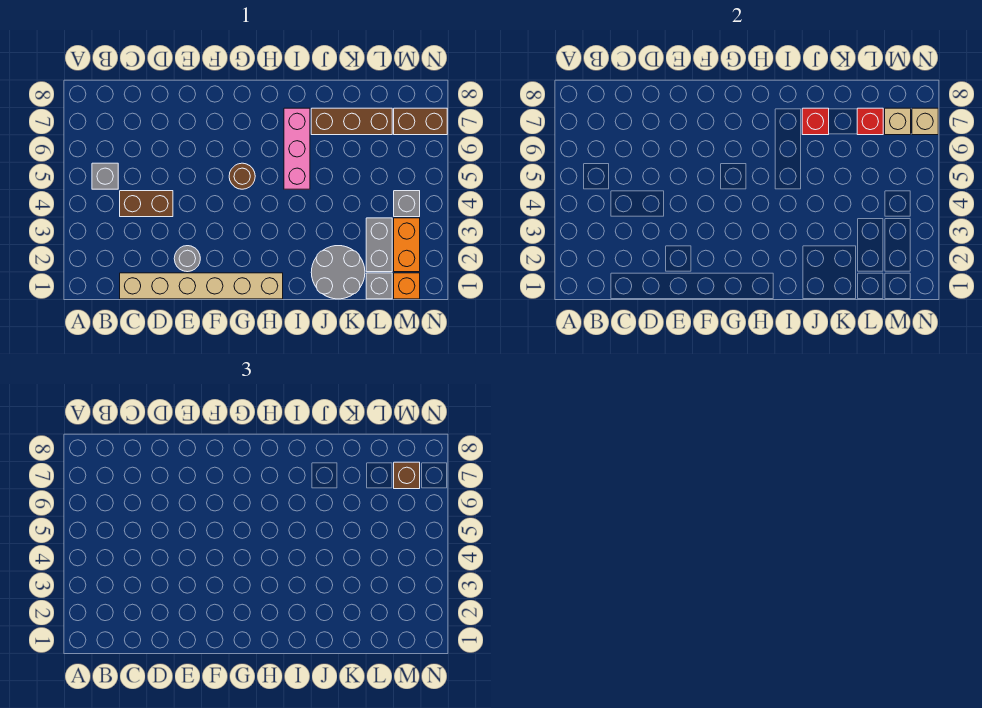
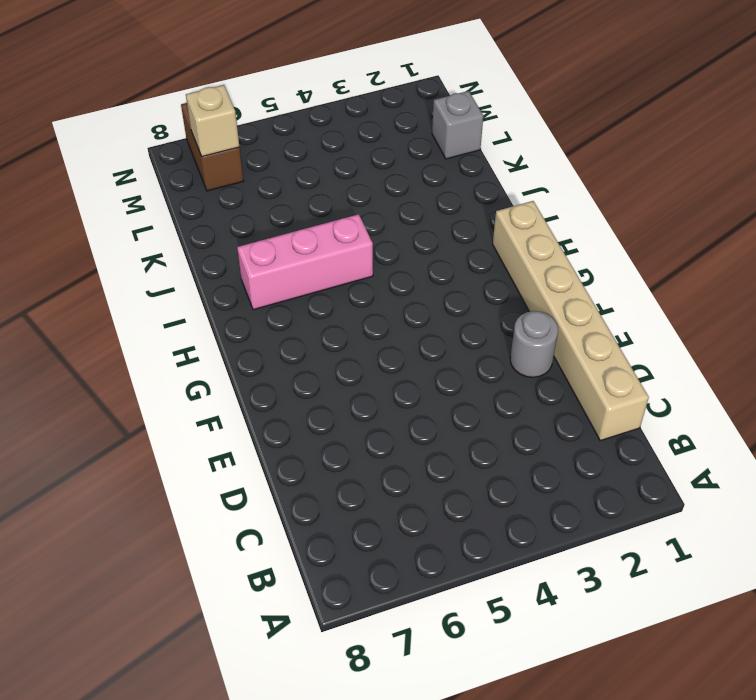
none -> grey brick B5 level 1
none -> brown brick C4:D4 level 1
none -> brown round brick G5 level 1

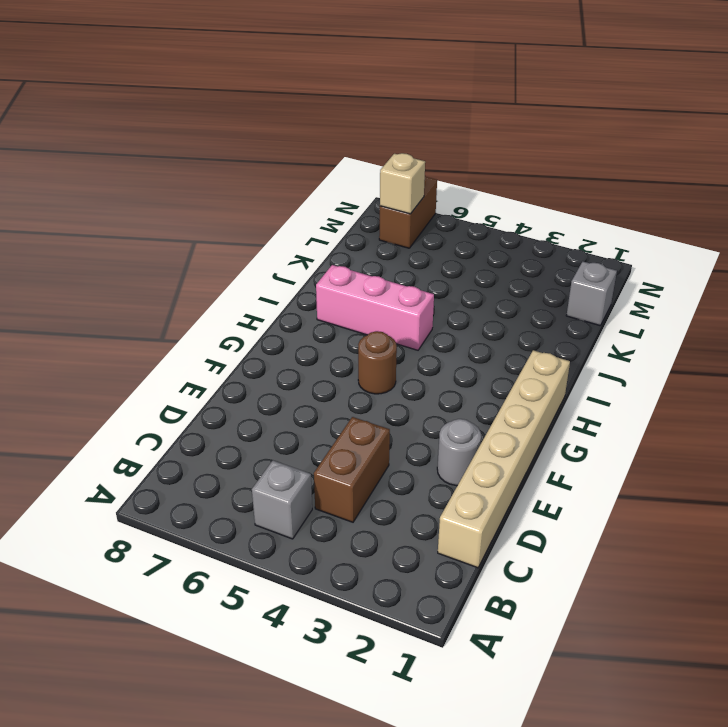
none -> grey round brick J1:K2 level 1
none -> brown brick J7:L7 level 1
none -> grey brick L2:L3 level 1

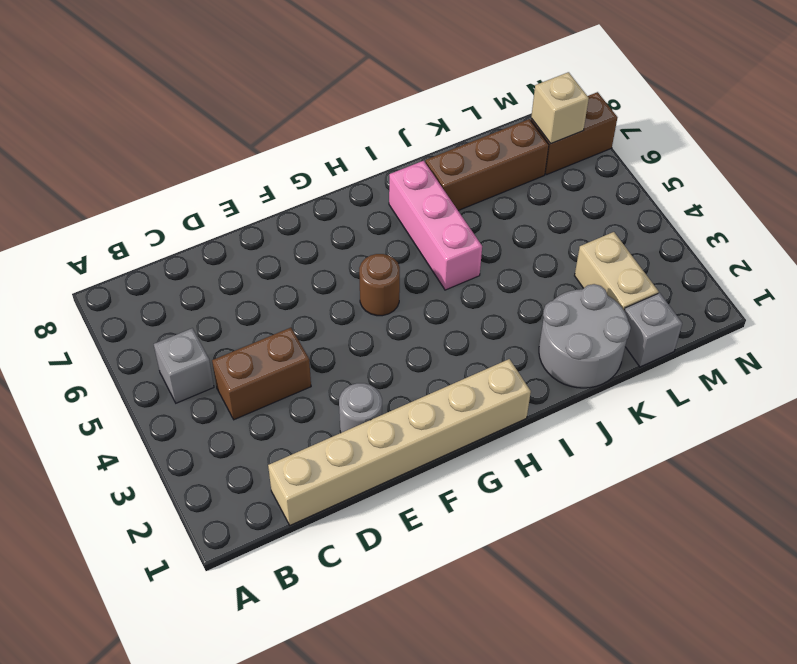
tan brick L2:L3 level 1 -> grey brick L2:L3 level 1
none -> orange brick M1 level 1
none -> orange brick M2:M3 level 1
none -> grey brick M4 level 1

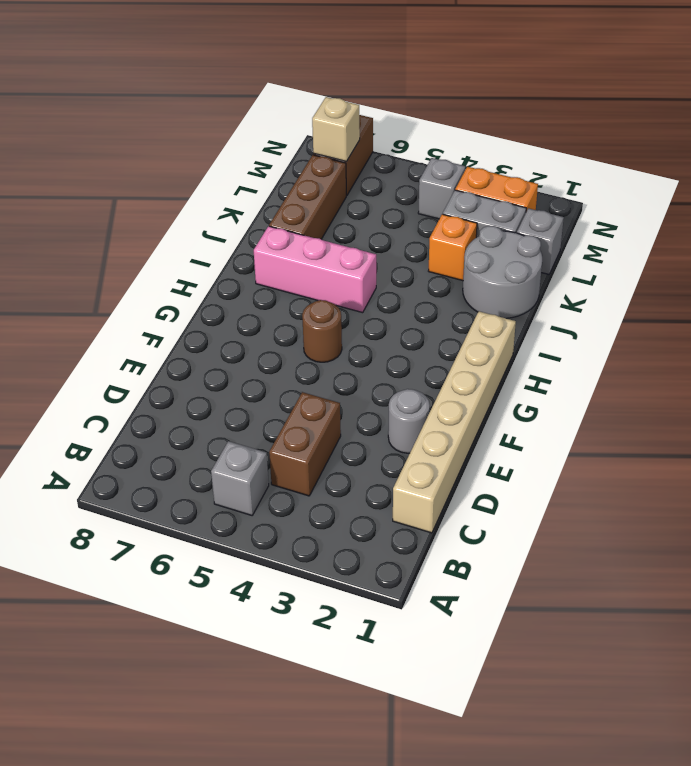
orange brick K3 level 1 -> orange brick M1 level 1
none -> red brick J7 level 2
none -> red brick L7 level 2
none -> tan brick N7 level 2

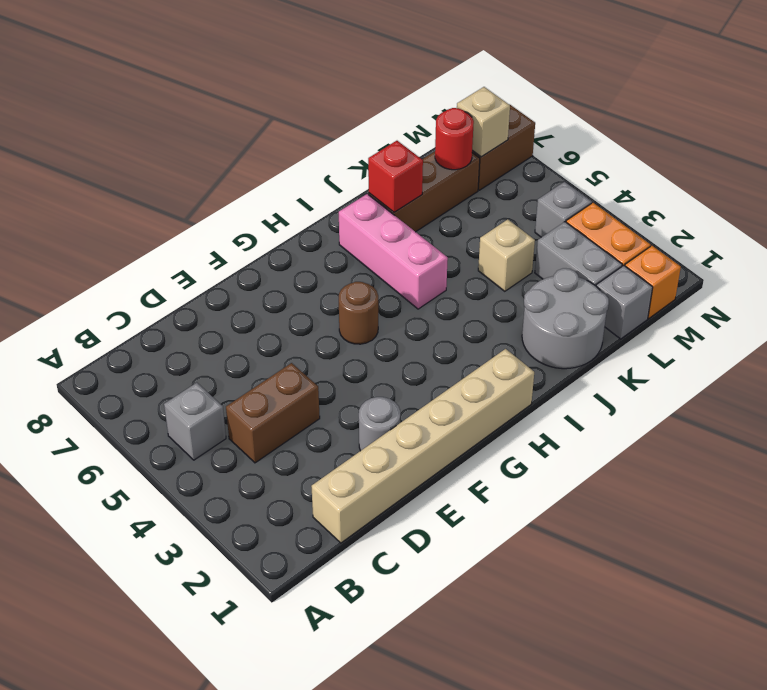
tan brick K4 level 1 -> tan brick N7 level 2
red round brick L7 level 2 -> red brick L7 level 2
none -> brown brick M7 level 3

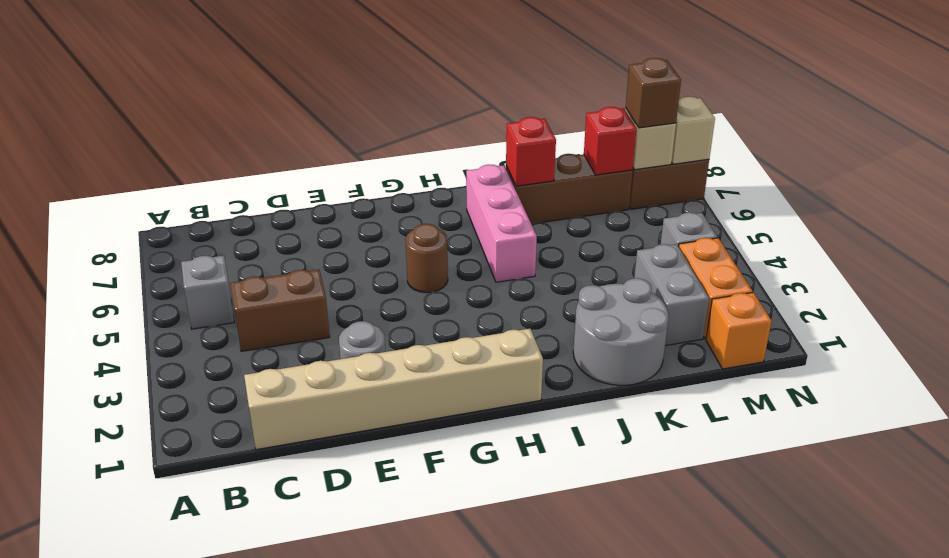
none -> grey brick L1 level 1

